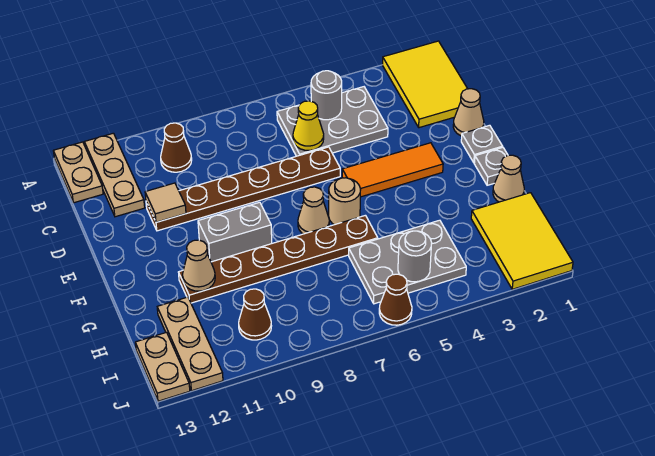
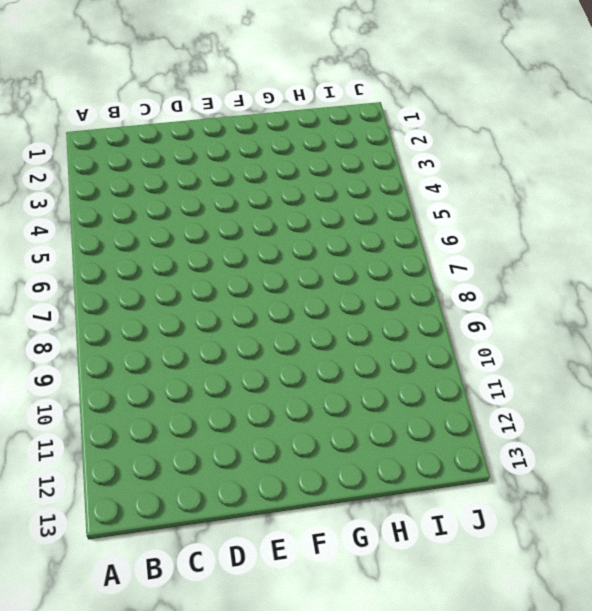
none -> yellow tile A1:C2 level 1
none -> tan plate A12:C12 level 1
none -> tan plate A13:B13 level 1

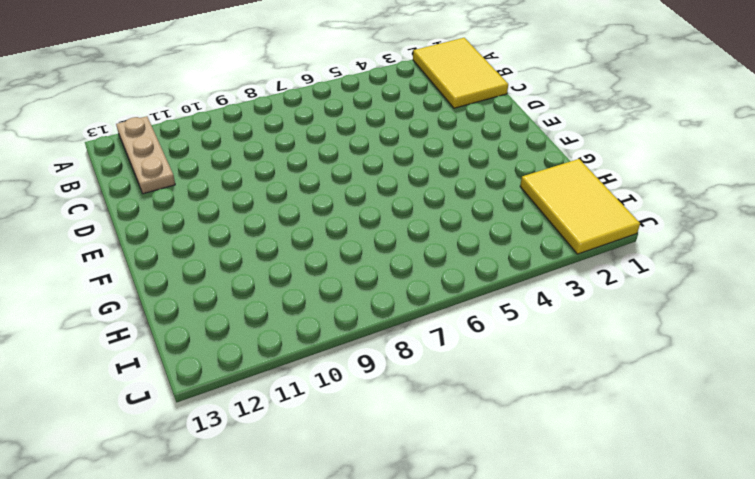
none -> tan plate A13:B13 level 1
none -> grey plate B4:C6 level 1
none -> brown cone B10 level 1

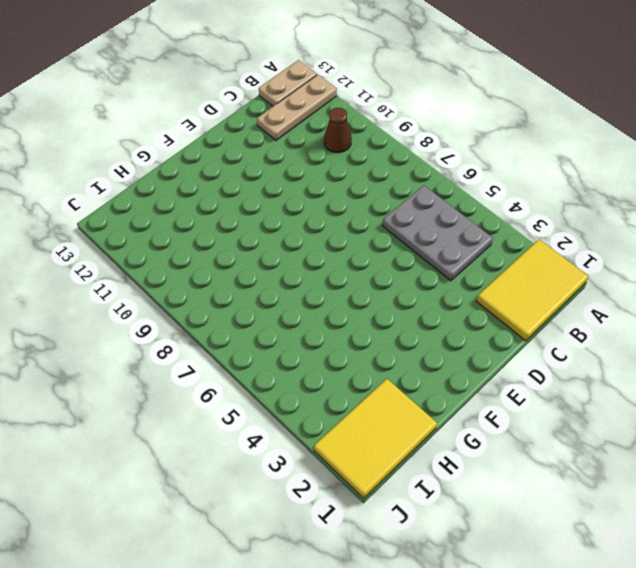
none -> tan cone D1 level 1
none -> brown plate D6:D11 level 1
none -> grey plate E1 level 1

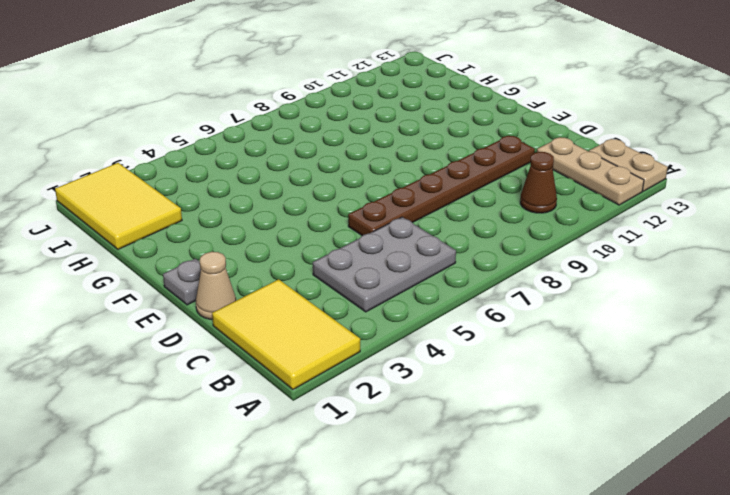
none -> orange tile E3:E5 level 1
none -> grey plate F1 level 1
none -> tan round brick F6 level 1

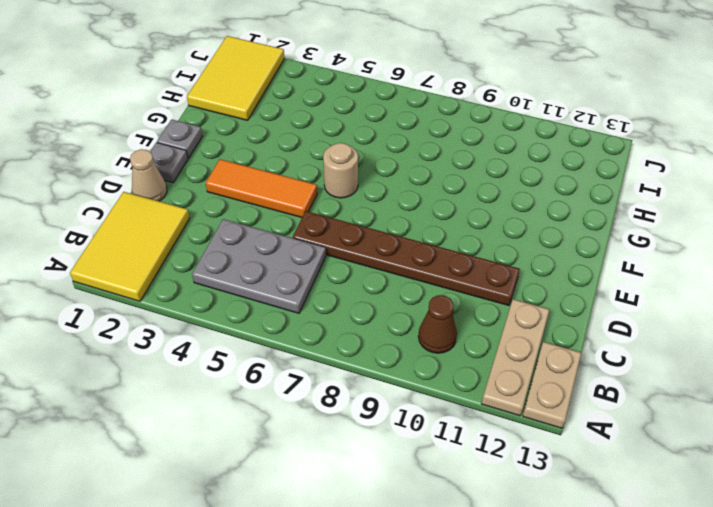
none -> tan cone F7 level 1
none -> grey brick F9:F10 level 1
none -> tan cone G1 level 1

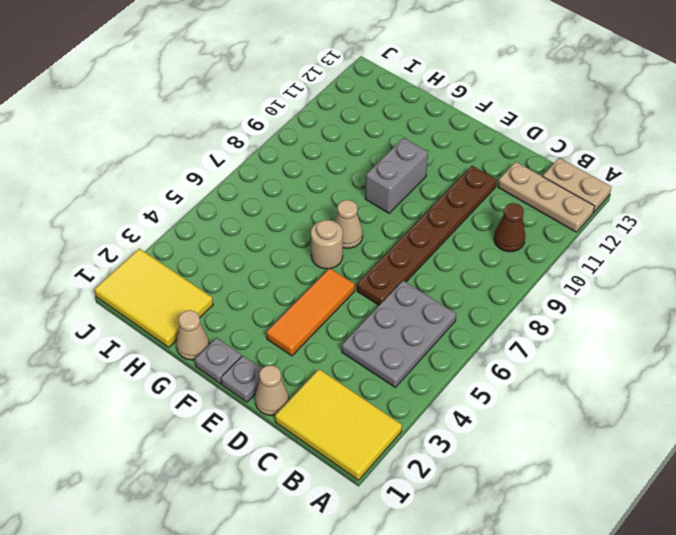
none -> brown plate G6:G11 level 1
none -> grey plate H4:I6 level 1
none -> tan plate H12:J12 level 1

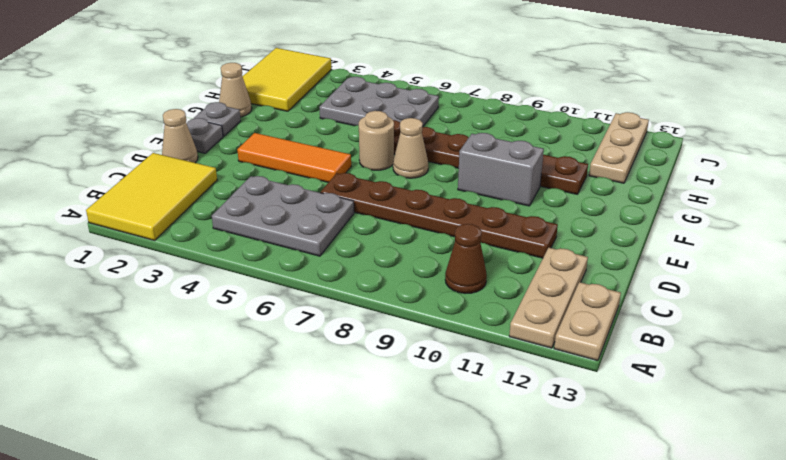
none -> brown cone I10 level 1
none -> tan plate I13:J13 level 1
none -> brown cone J6 level 1

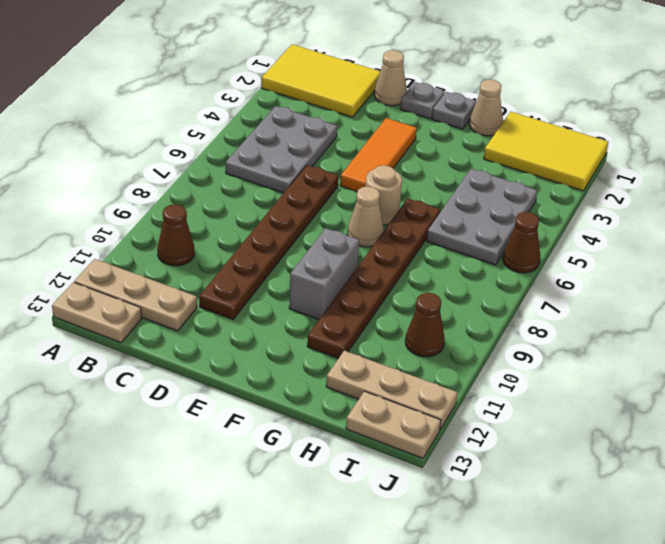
none -> grey round brick B5 level 2
none -> yellow cone C6 level 2
none -> tan tile D11 level 2

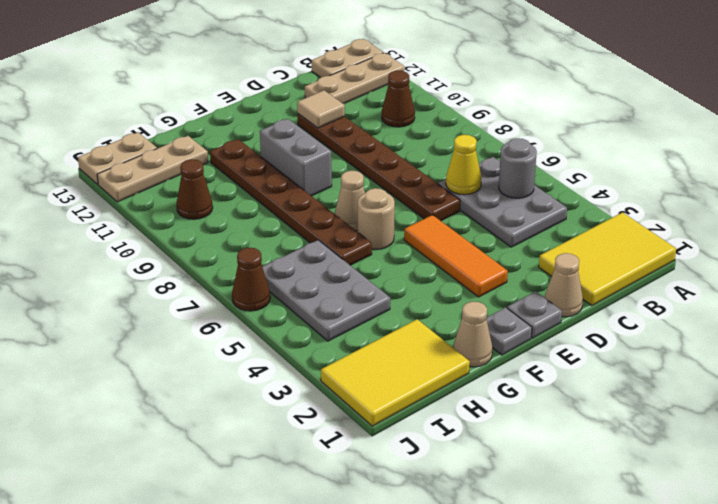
none -> tan cone G11 level 2
none -> grey round brick I5 level 2

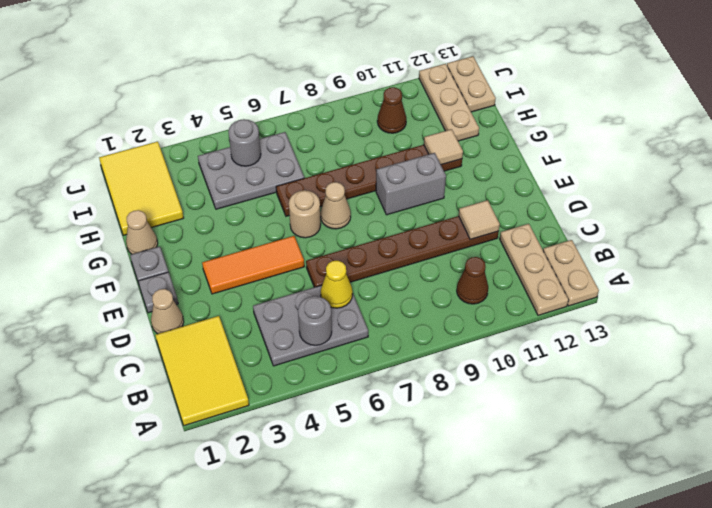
tan tile G11 level 2 -> tan cone G11 level 2
none -> brown cone J6 level 1

